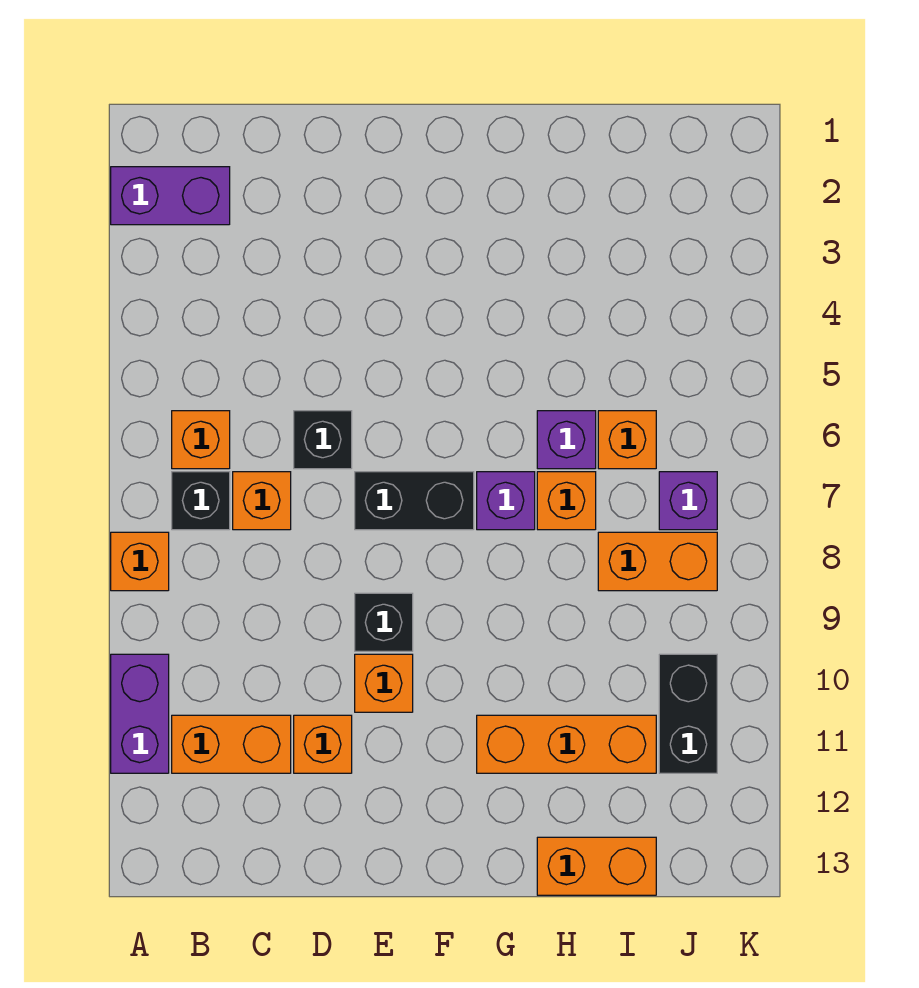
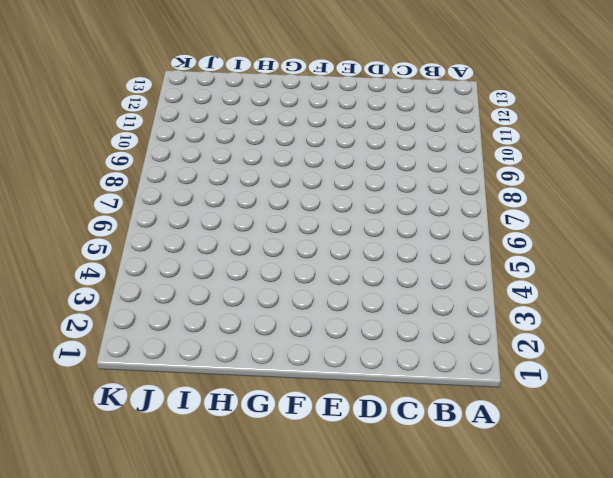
none -> purple brick A2:B2 level 1
none -> orange brick A8 level 1
none -> purple brick A10:A11 level 1

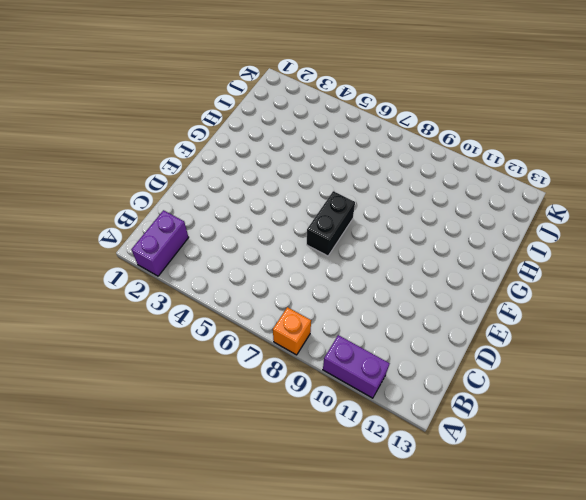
none -> orange brick B6 level 1
none -> black brick B7 level 1
none -> orange brick B11:C11 level 1

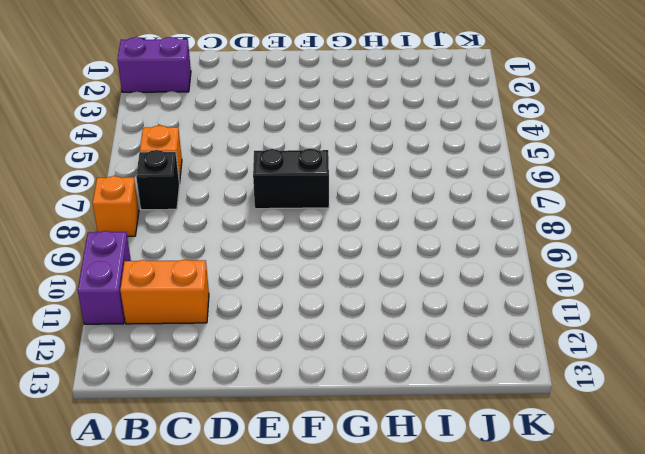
none -> orange brick C7 level 1
none -> black brick D6 level 1
none -> orange brick D11 level 1

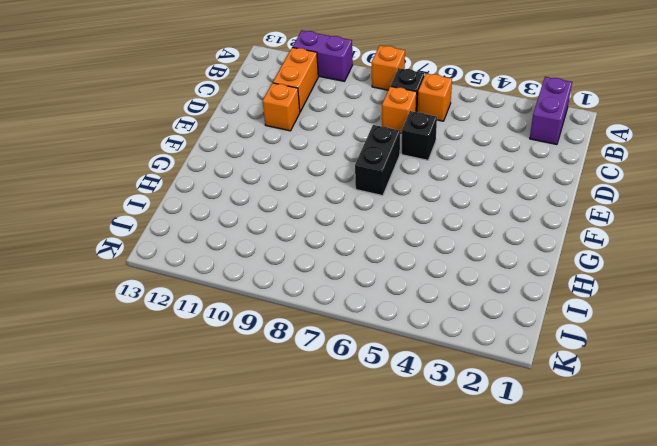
none -> black brick E9 level 1
none -> orange brick E10 level 1
none -> purple brick G7 level 1

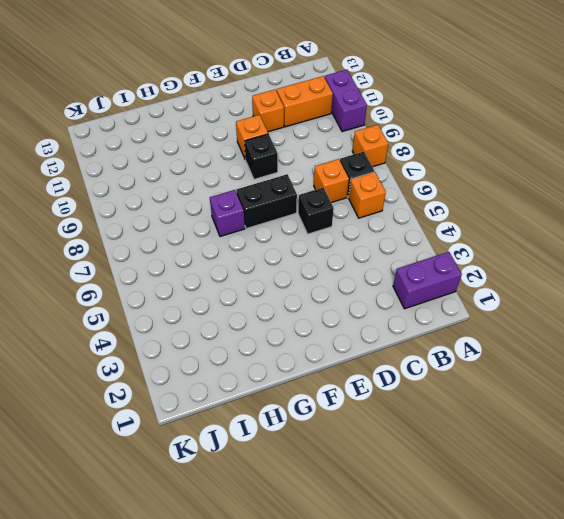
none -> orange brick G11:I11 level 1
none -> purple brick H6 level 1
none -> orange brick H7 level 1

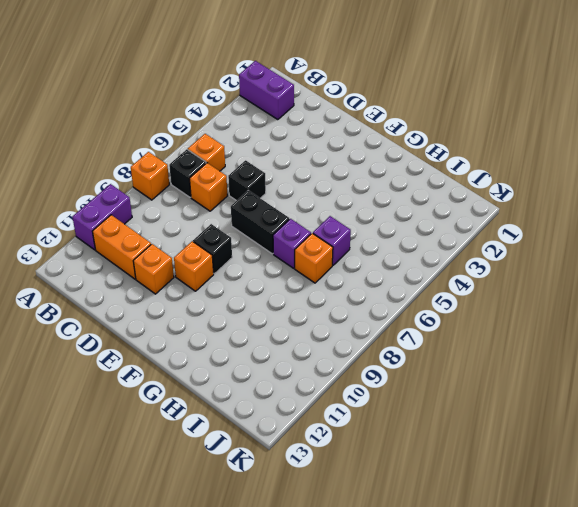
none -> orange brick G11:I11 level 1
none -> orange brick H13:I13 level 1
none -> orange brick I6 level 1

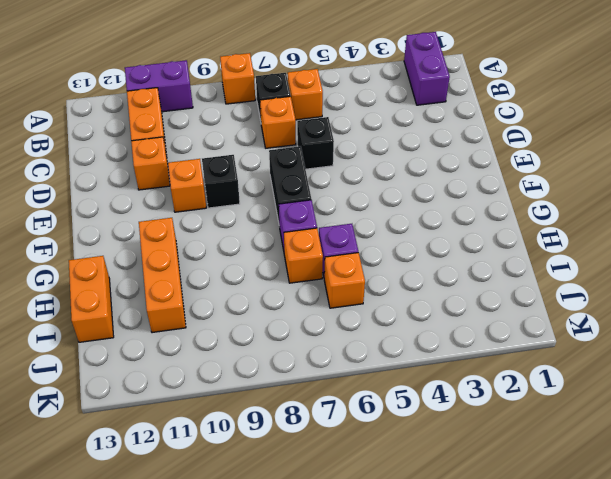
none -> orange brick I8:J8 level 1
none -> purple brick J7 level 1
none -> black brick J10:J11 level 1

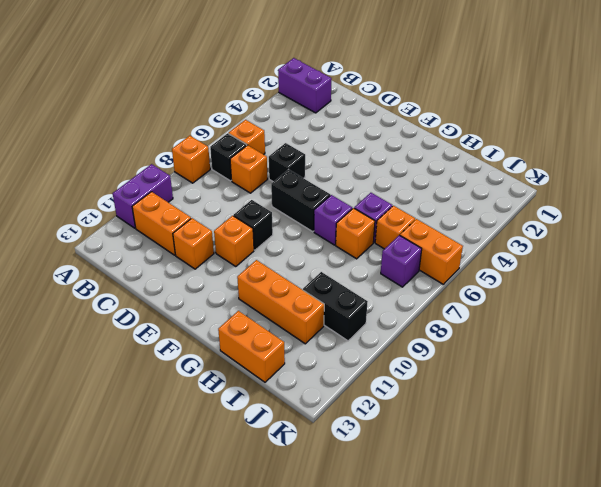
black brick I10:J10 level 1 -> black brick J10:J11 level 1
orange brick J6:K6 level 1 -> orange brick I8:J8 level 1

